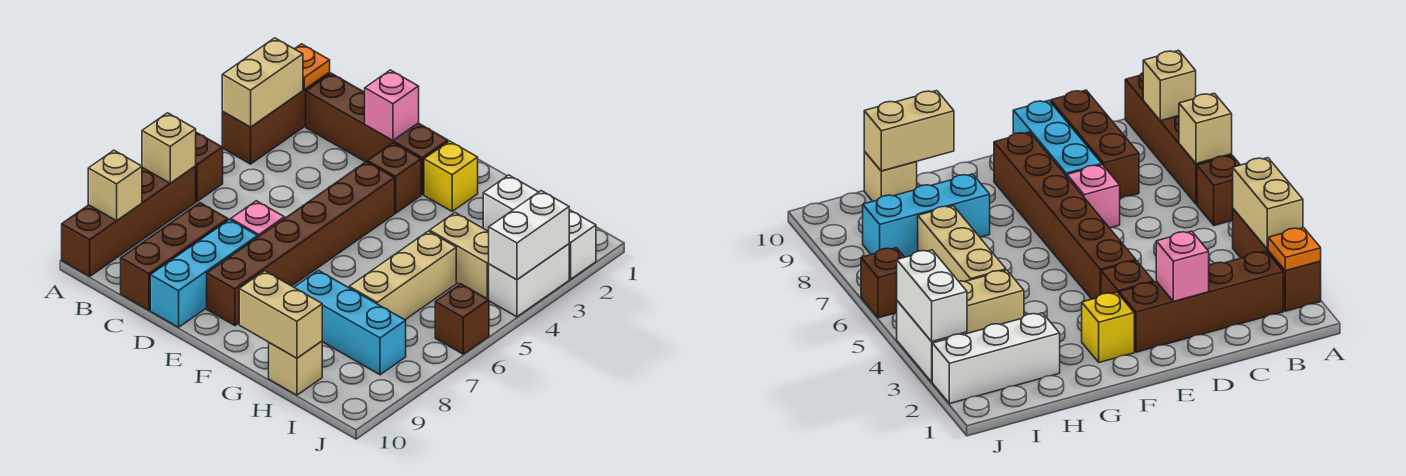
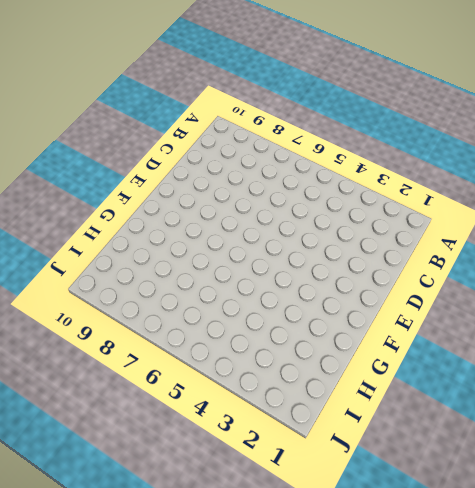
none -> brown brick A2:A4 level 1
none -> brown brick A6 level 1
none -> brown brick A7:A10 level 1

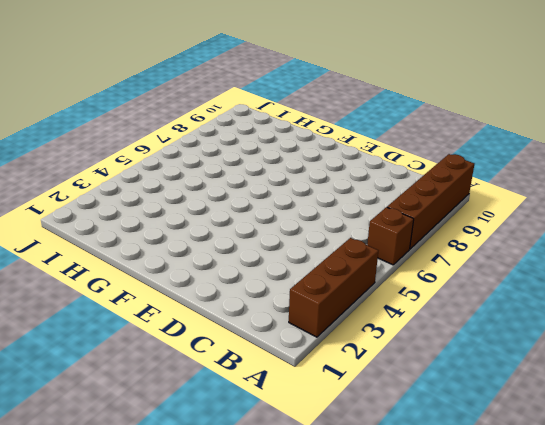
none -> brown brick B2:E2 level 1
none -> brown brick C8:C10 level 1
none -> pink brick D7 level 1

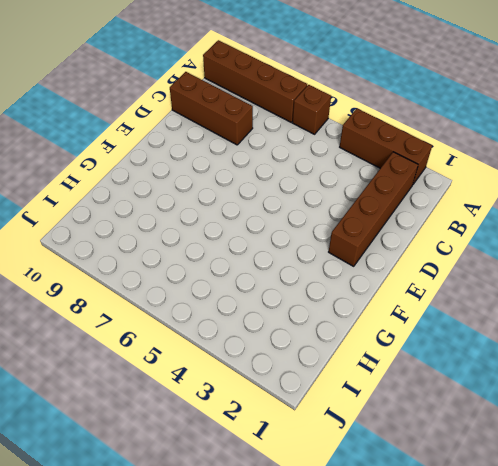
none -> pink brick D7 level 1
none -> cyan brick D8:D10 level 1
none -> brown brick E3 level 1

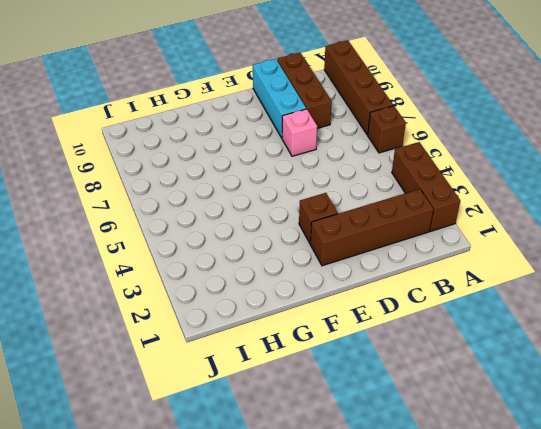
none -> brown brick E4:E9 level 1
none -> yellow brick F2 level 1
none -> cyan brick G8:I8 level 1

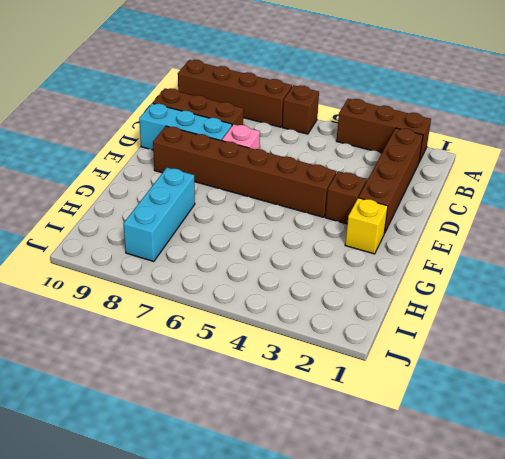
none -> white brick H2:J2 level 1
none -> tan brick H4:I4 level 1
none -> tan brick H5:H7 level 1

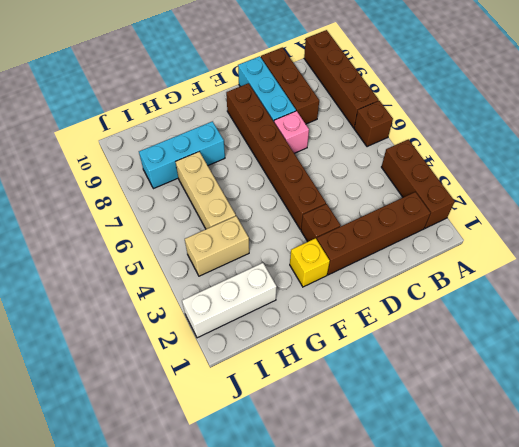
none -> tan brick H10 level 1
none -> white brick J3:J4 level 1
none -> brown brick J6 level 1

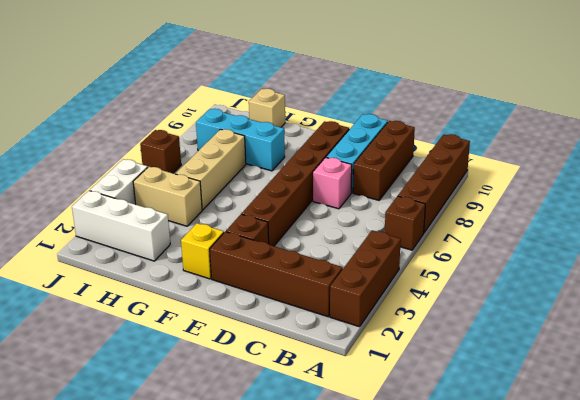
none -> orange plate A2 level 2
none -> tan brick A3:A4 level 2
none -> tan brick A7 level 2

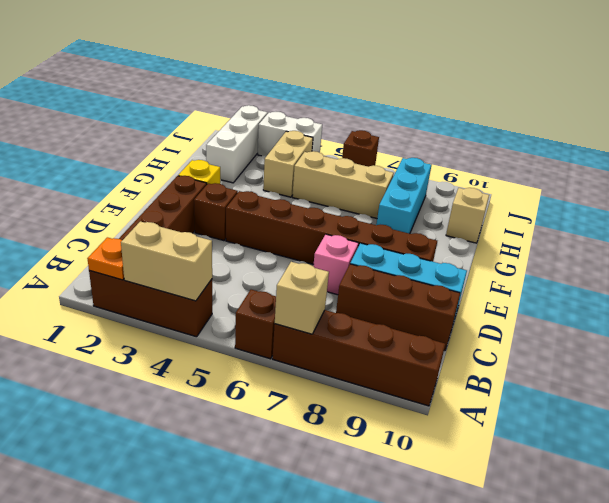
none -> tan brick A9 level 2
none -> pink brick D2 level 2
none -> tan brick G10:H10 level 2

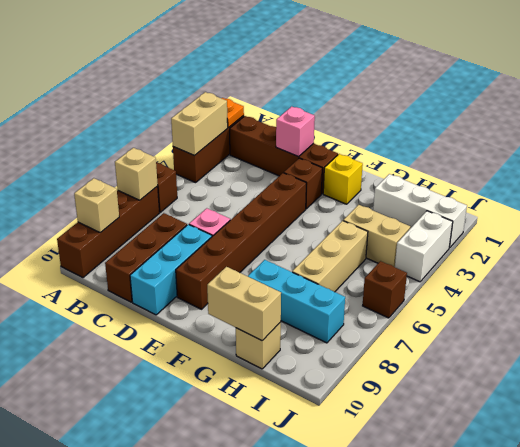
none -> white brick J3:J4 level 2

